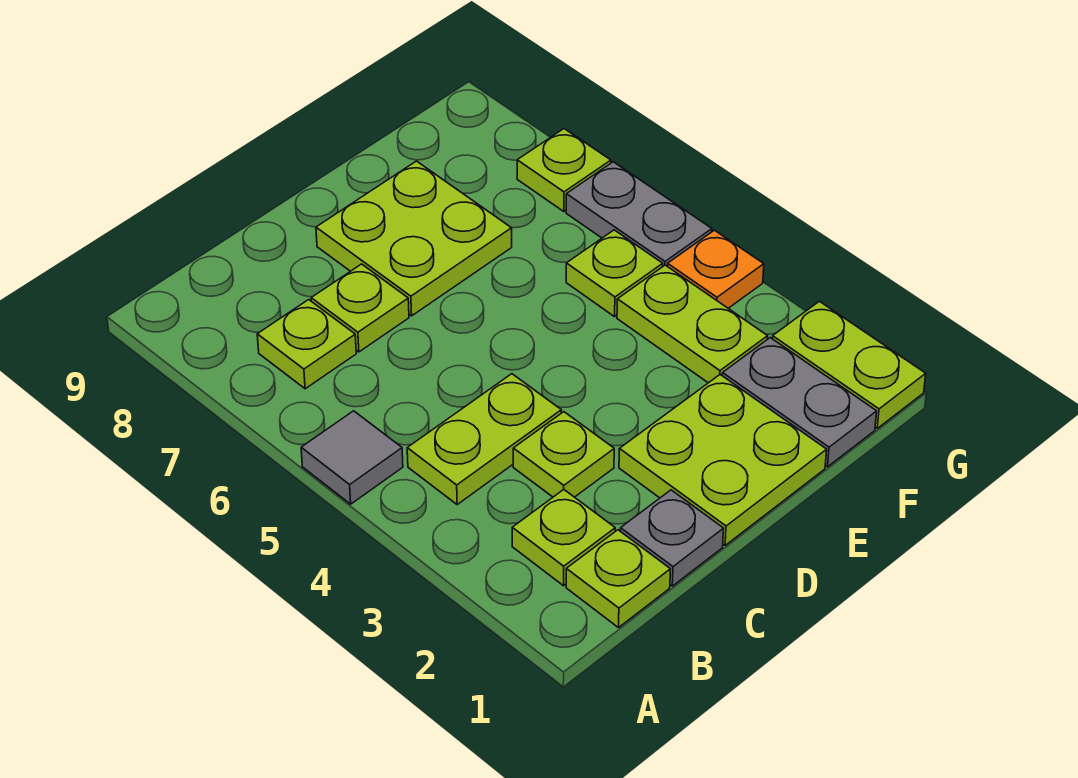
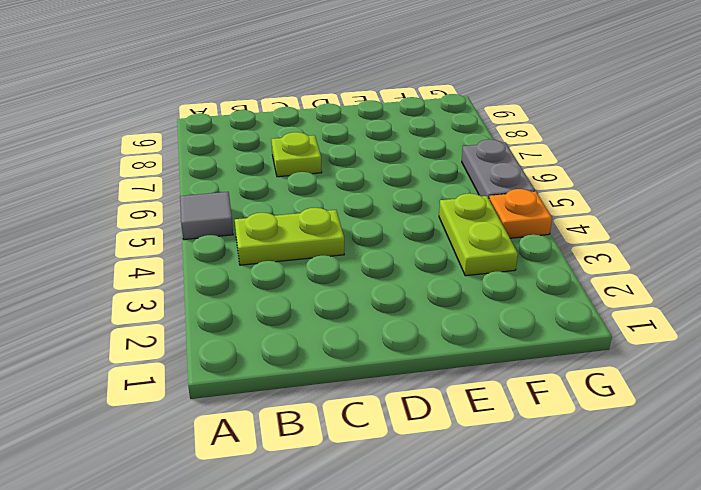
none -> lime plate B1 level 1
none -> lime plate B2 level 1
none -> lime plate B7 level 1

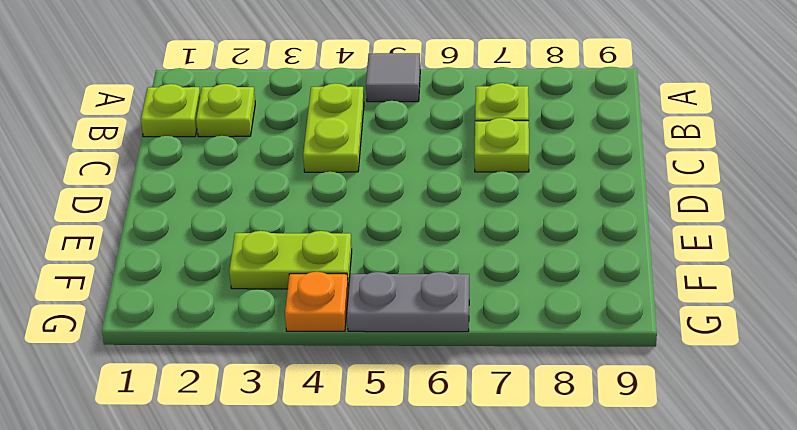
none -> grey plate C1 level 1
none -> lime plate C3 level 1
none -> lime plate D1:E2 level 1

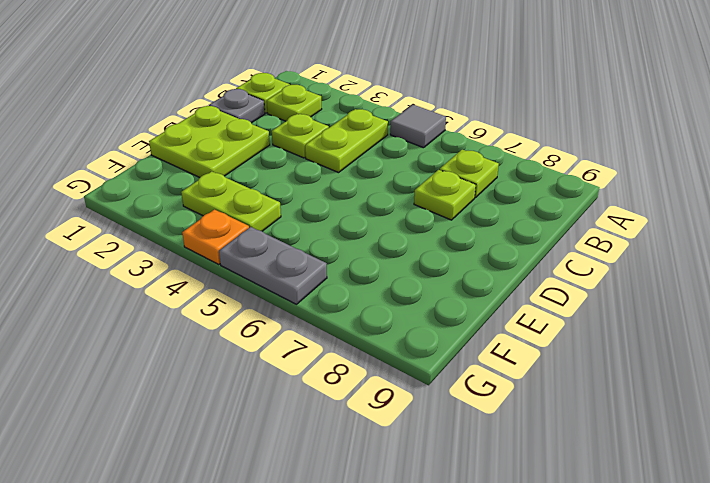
none -> lime plate D7:E8 level 1
none -> grey plate F1:F2 level 1
none -> lime plate F5 level 1

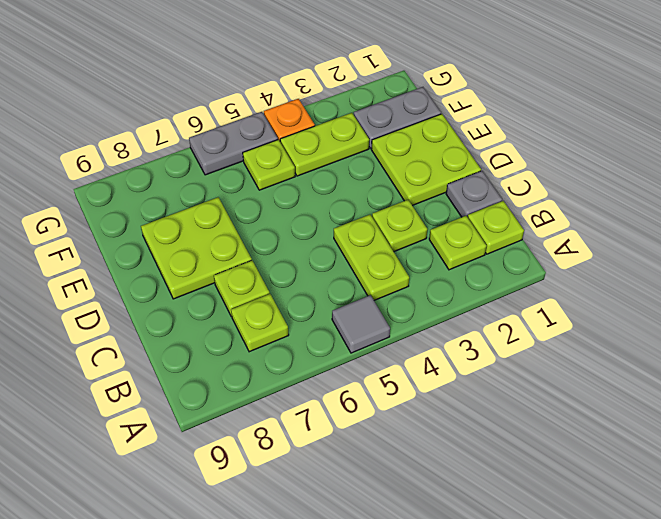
none -> lime plate G1:G2 level 1
none -> lime plate G7 level 1

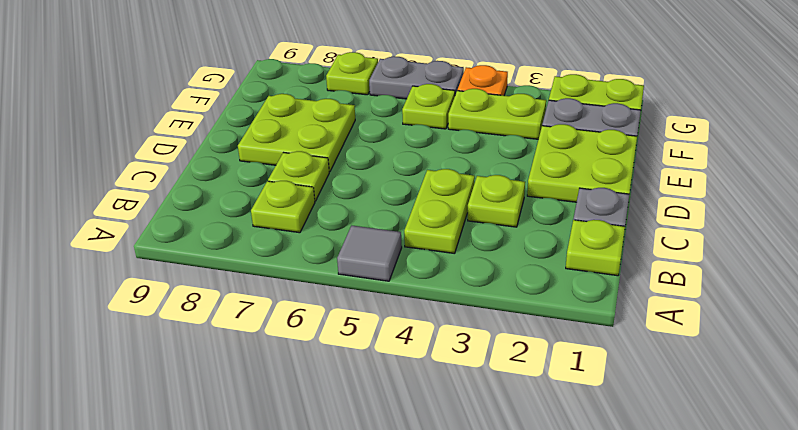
none -> lime plate B2 level 1

